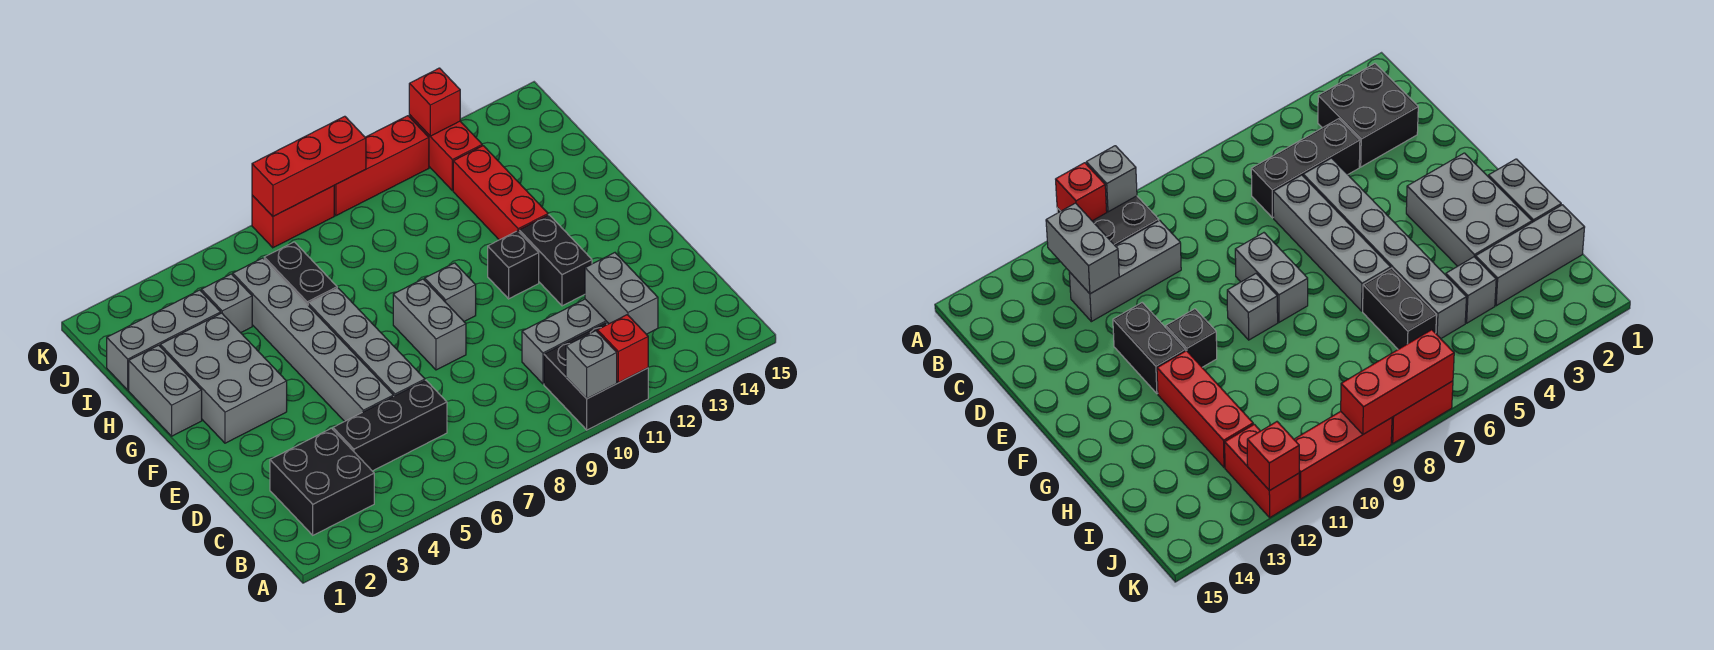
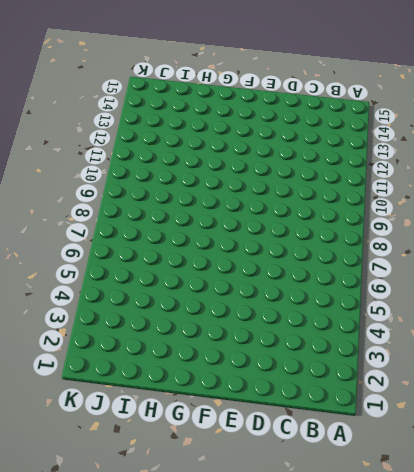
none -> black brick A10:B11 level 1
none -> black brick B2:C3 level 1
none -> black brick C4:C6 level 1

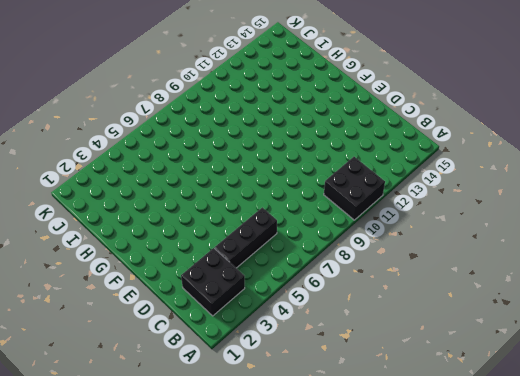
none -> grey brick C10:C12 level 1
none -> grey brick D5:I5 level 1
none -> grey brick D6:G6 level 1

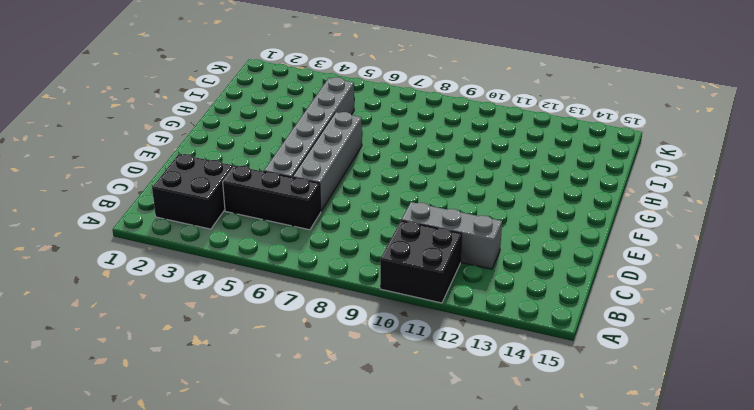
none -> grey brick E8:F8 level 1
none -> black brick E12:F12 level 1
none -> grey brick F2:H3 level 1

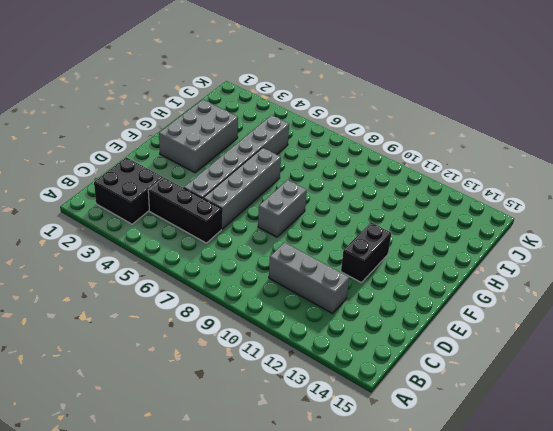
none -> black brick A10:B11 level 1
none -> grey brick F9 level 1
none -> black brick F11 level 1

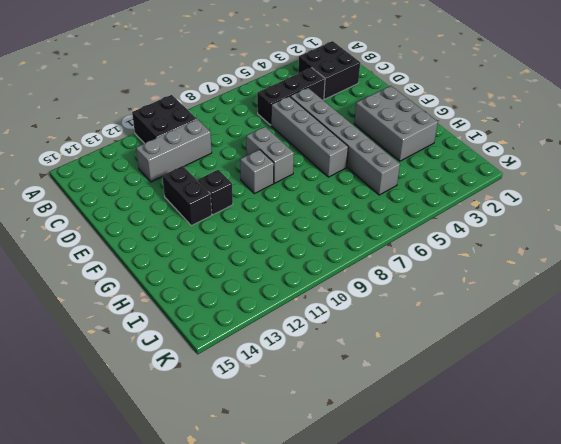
none -> grey brick G1:H1 level 1
none -> red brick G12:I12 level 1
none -> black brick H6:I6 level 1

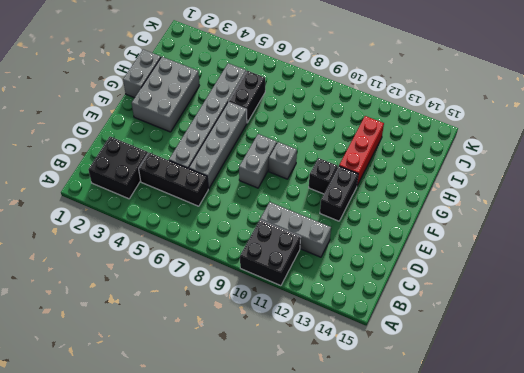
none -> grey brick I1:I3 level 1
none -> grey brick I4 level 1
none -> red brick J12:K12 level 1

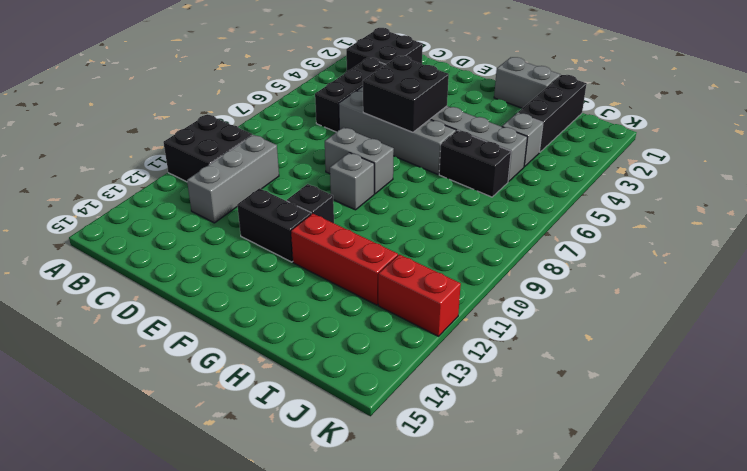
black brick E5:F6 level 2 -> none
black brick I1:I3 level 1 -> grey brick I1:I3 level 1
none -> grey brick F2:H3 level 1
none -> red brick K7:K8 level 1
none -> red brick K9:K11 level 1

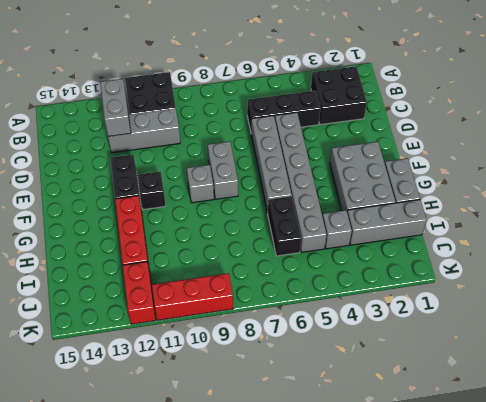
none -> red brick K7:K8 level 1
none -> grey brick A10 level 2
none -> red brick A11 level 2

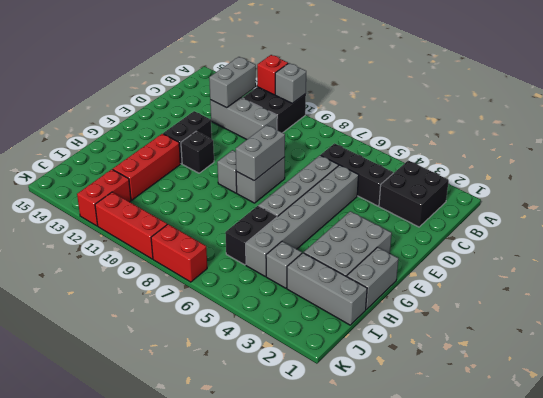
grey brick E8:F8 level 2 -> none
none -> red brick K7:K9 level 2
none -> red brick K12 level 2

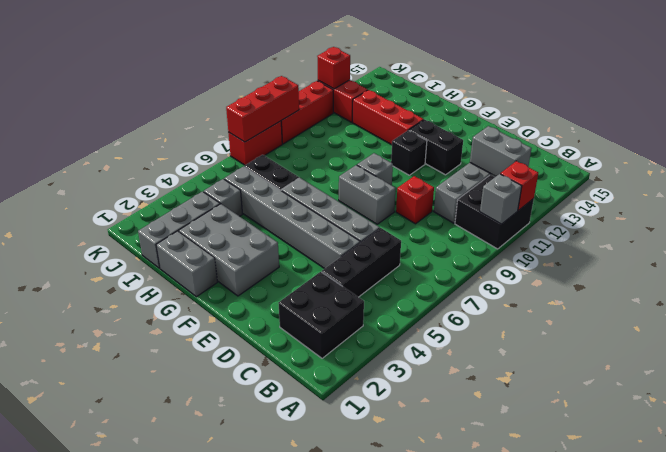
red brick D9 level 1 -> none

